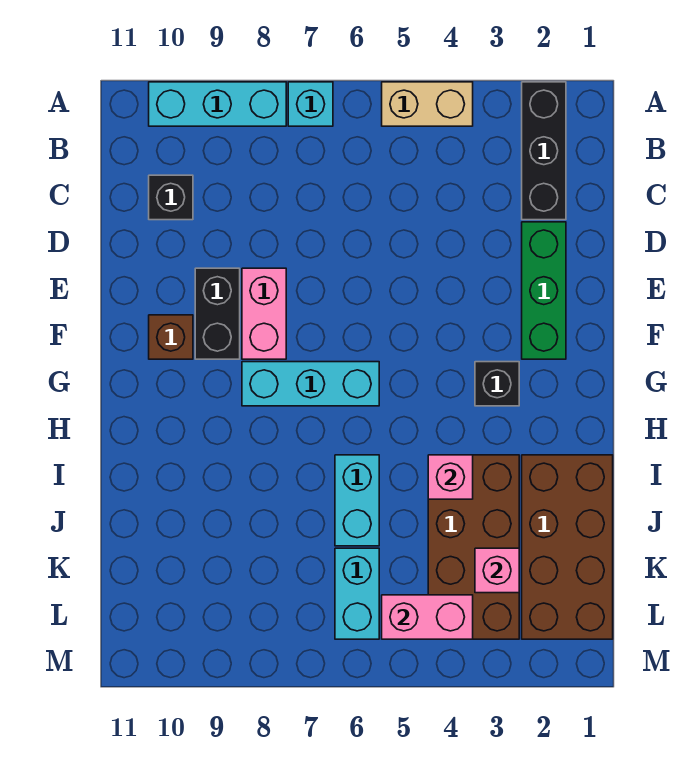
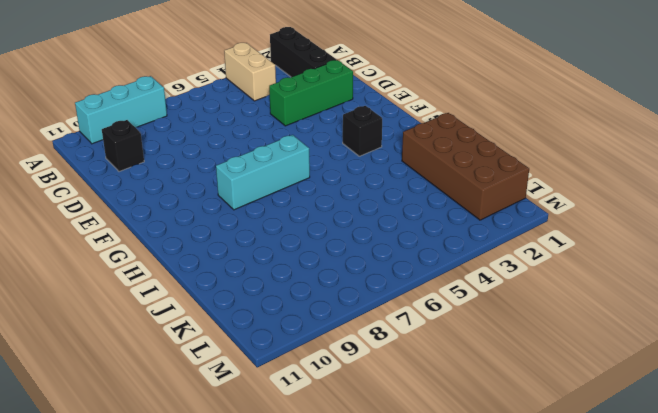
tan brick A4:B4 level 1 -> tan brick A4:A5 level 1
green brick D2:D4 level 1 -> green brick D2:F2 level 1
none -> cyan brick A7 level 1
none -> pink brick E8:F8 level 1
none -> black brick E9:F9 level 1

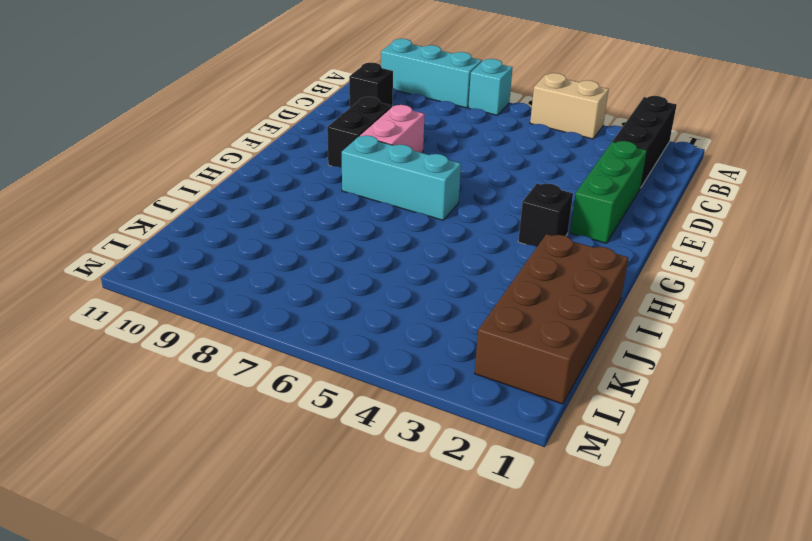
none -> brown brick F10 level 1
none -> brown brick I3:L4 level 1
none -> cyan brick I6:J6 level 1

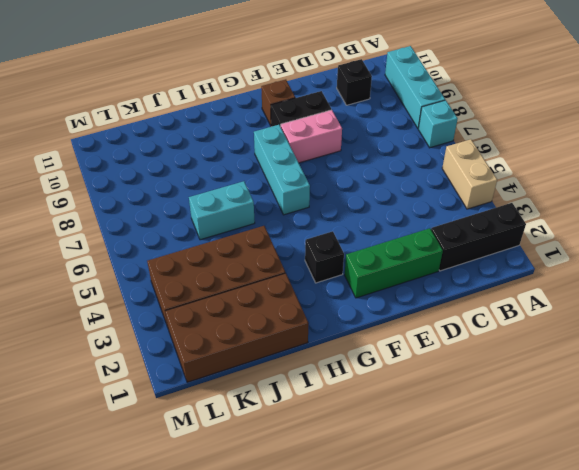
none -> cyan brick K6:L6 level 1
none -> pink brick I4 level 2
none -> pink brick K3 level 2

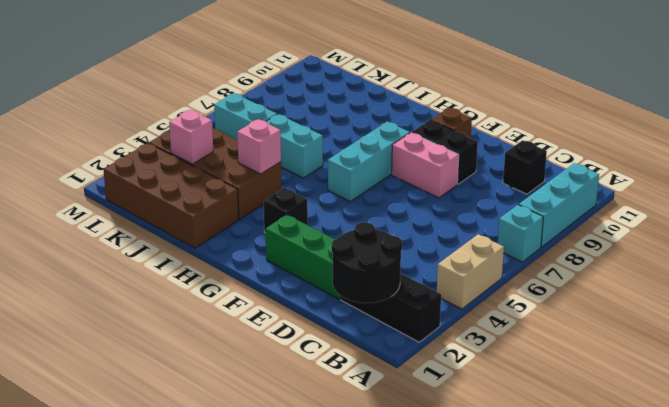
black round brick B1:C2 level 2 -> none
none -> pink brick L4:L5 level 2

